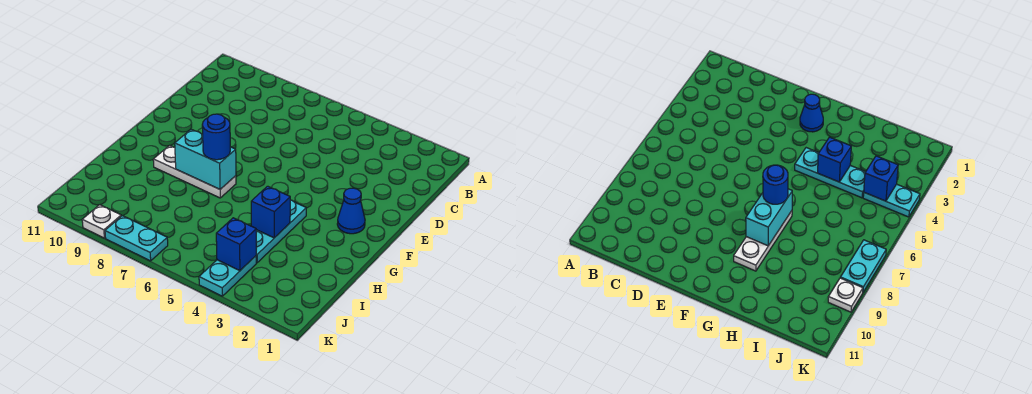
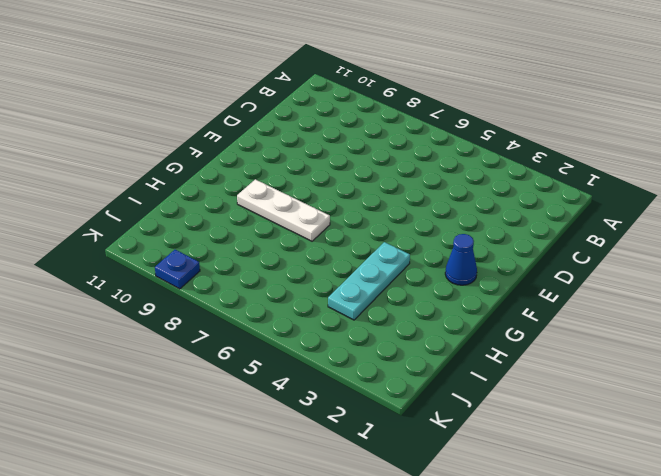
blue plate K9 level 1 -> white plate K9 level 1
none -> cyan plate J4:K4 level 1
none -> cyan plate K7:K8 level 1

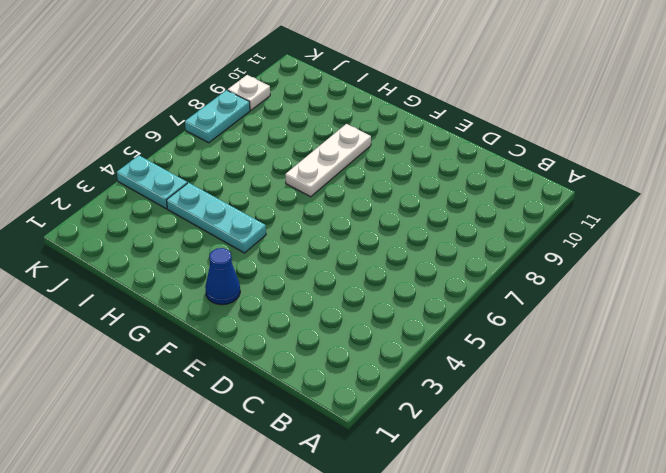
none -> cyan brick G7:G8 level 2
none -> blue brick H4 level 2

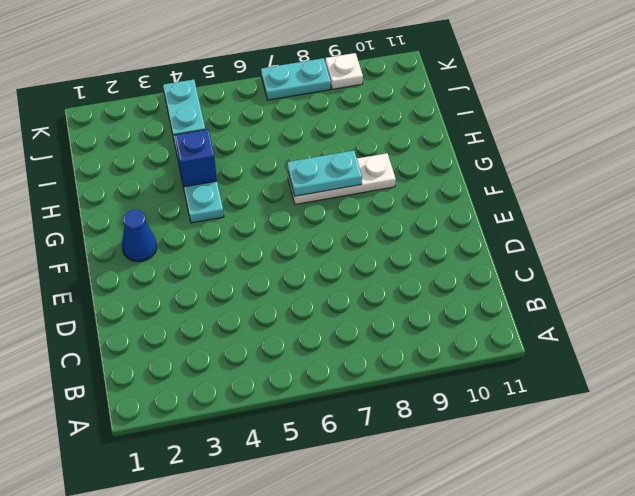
cyan plate G7:G8 level 2 -> cyan brick G7:G8 level 2
none -> blue brick J4 level 2
none -> blue round brick G7 level 3

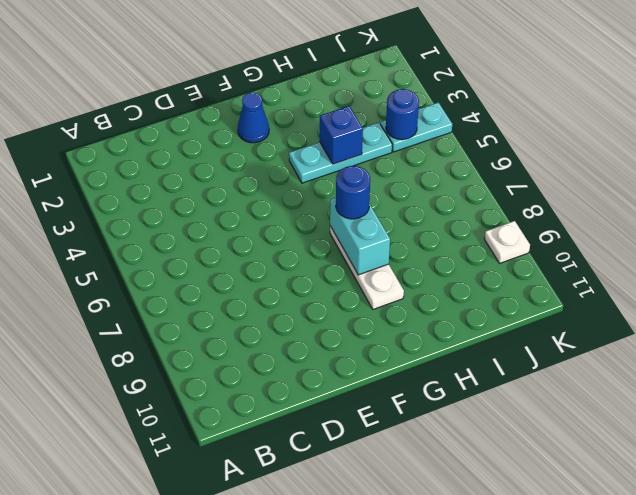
blue round brick J4 level 2 -> blue brick J4 level 2
none -> cyan plate K7:K8 level 1

